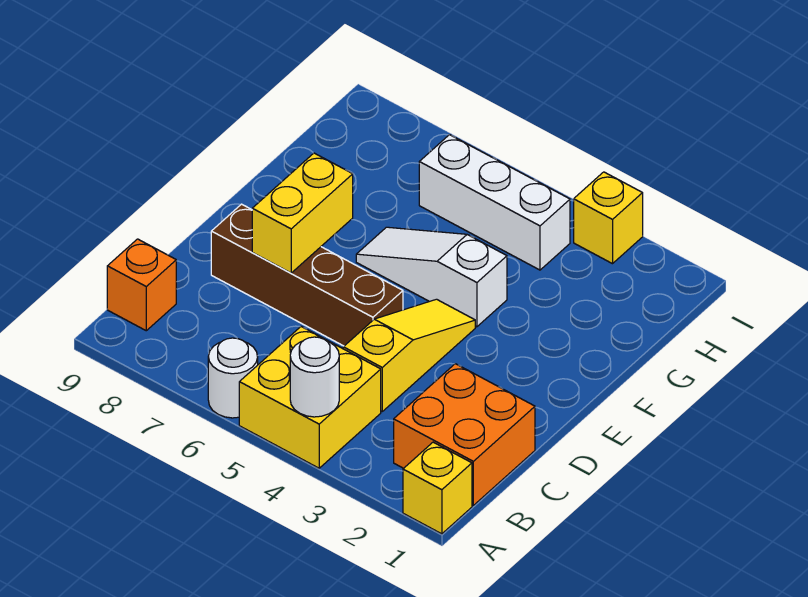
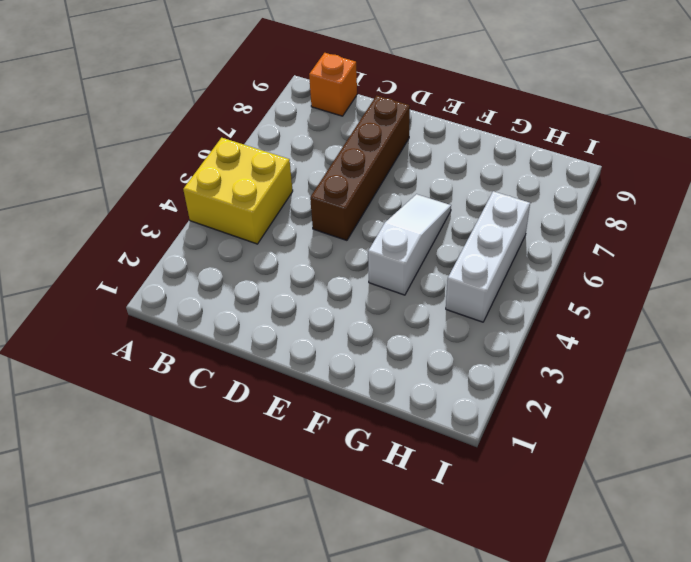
none -> yellow brick A1 level 1
none -> white round brick A6 level 1
none -> orange brick B1:C2 level 1

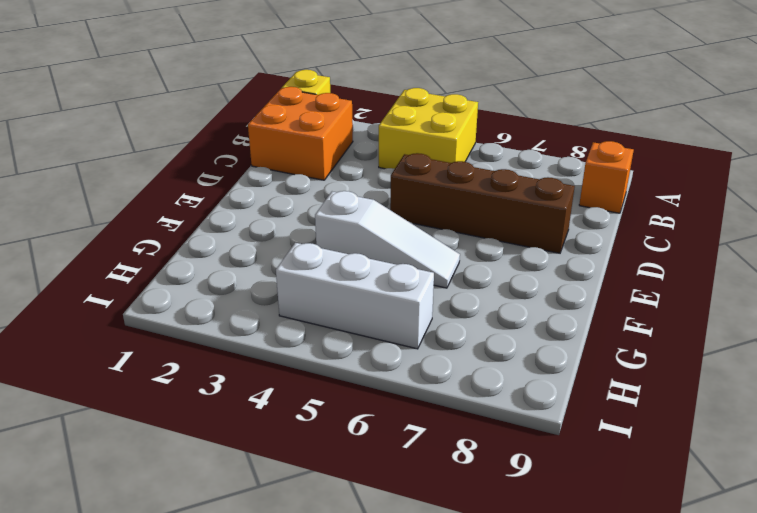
none -> white round brick A6 level 1
none -> yellow slope C4:E4 level 1 top C
none -> yellow brick I3 level 1

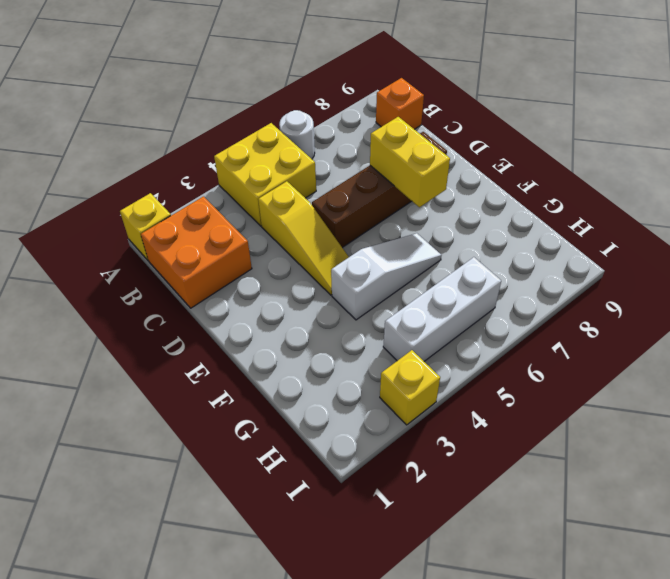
none -> white round brick A4 level 2

